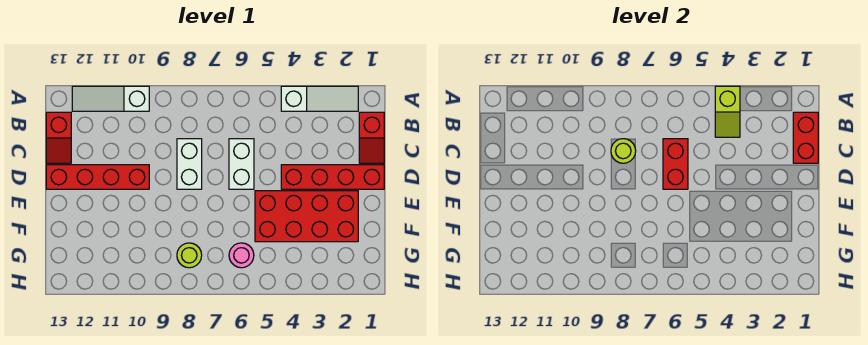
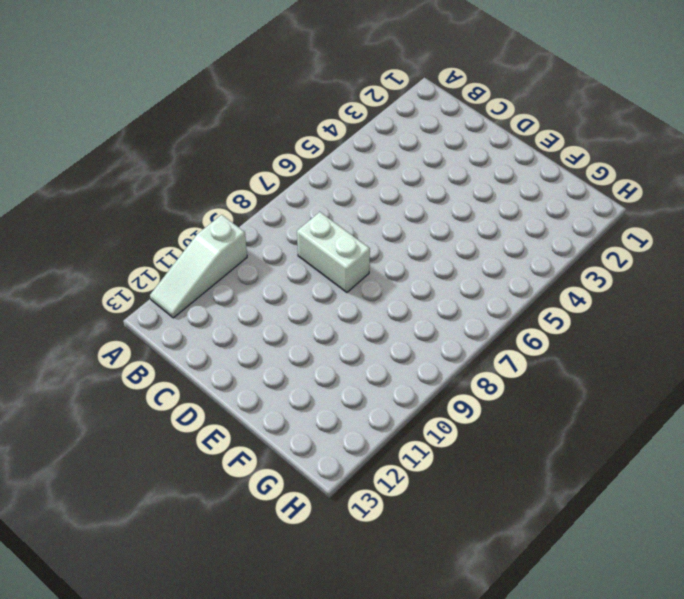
none -> white slope A2:A4 level 1 top 4
none -> red slope B1:C1 level 1 top B
none -> red slope B13:C13 level 1 top B

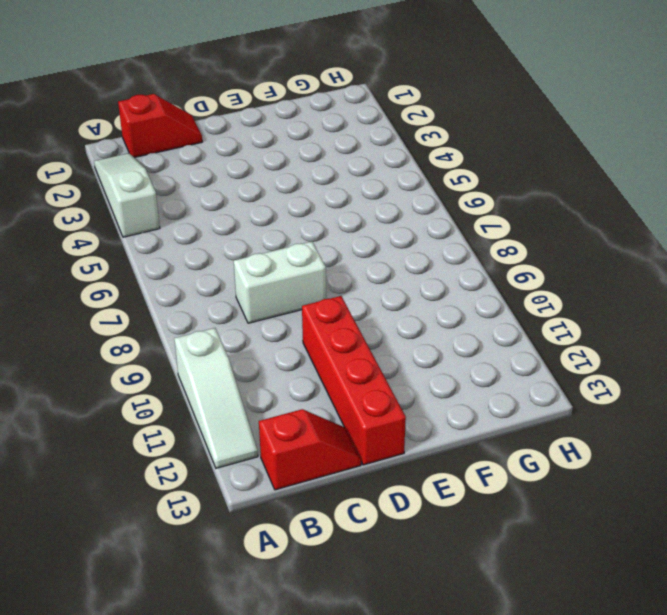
none -> white brick C6:D6 level 1
none -> red brick D1:D4 level 1
none -> red brick E2:F5 level 1

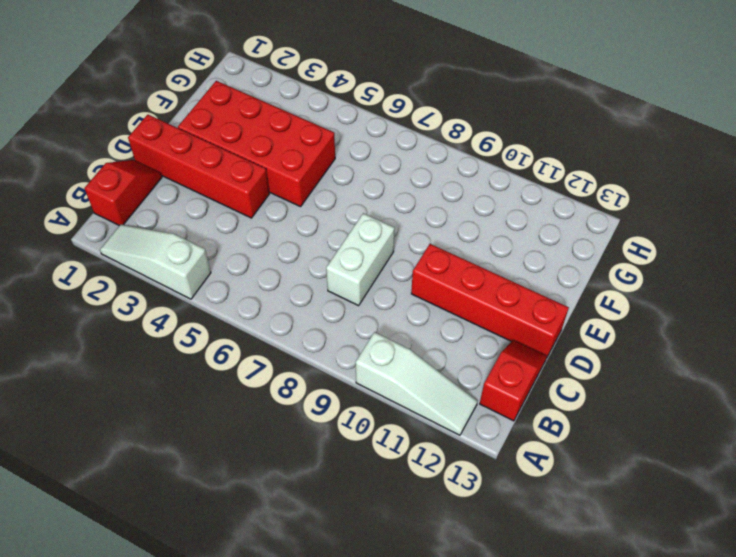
none -> white brick C6:D6 level 1
none -> pink round brick G6 level 1
none -> lime round brick G8 level 1

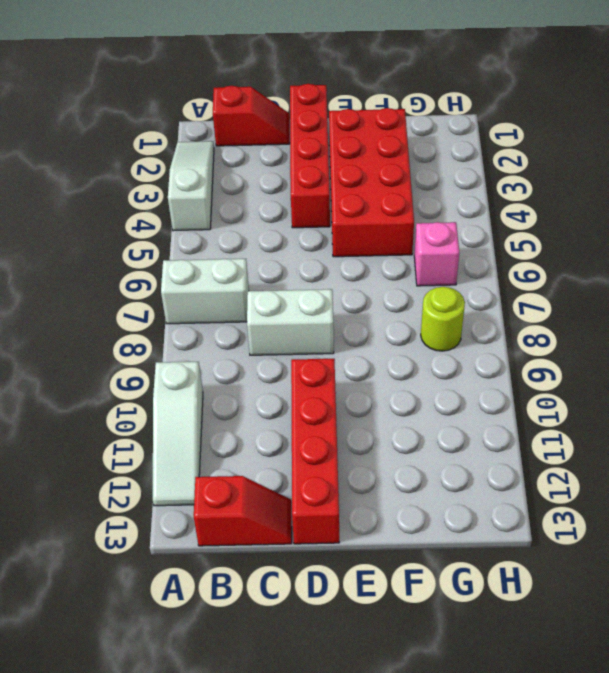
white brick A7:B7 level 1 -> white brick C6:D6 level 1
pink brick G6 level 1 -> pink round brick G6 level 1
none -> lime slope A4:B4 level 2 top A
none -> red brick B1:C1 level 2
none -> red brick C6:D6 level 2

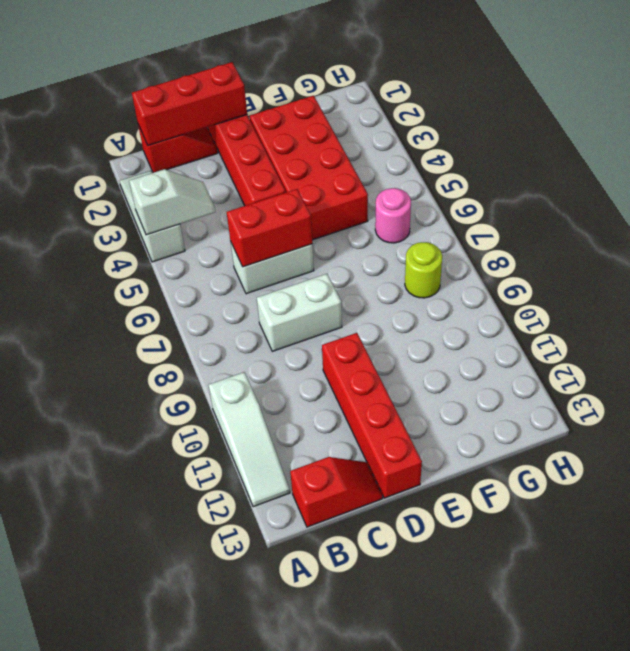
white slope A4:B4 level 2 top A -> lime slope A4:B4 level 2 top A
red brick B1:D1 level 2 -> red brick B1:C1 level 2
none -> lime round brick C8 level 2

